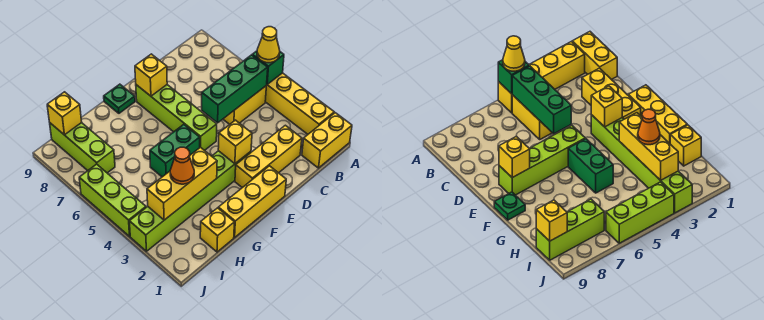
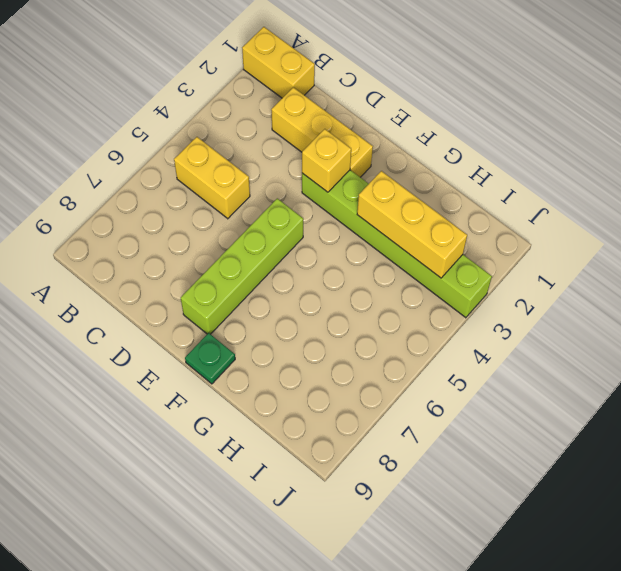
none -> yellow brick A2:A5 level 1
none -> yellow brick E1:G1 level 1
none -> green brick F5:G5 level 1

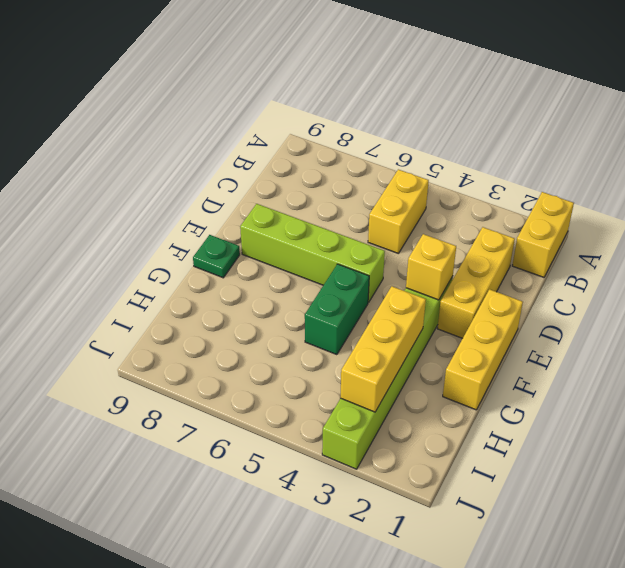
none -> yellow brick A2:A5 level 1
none -> yellow brick H1 level 1
none -> lime brick I7:I9 level 1

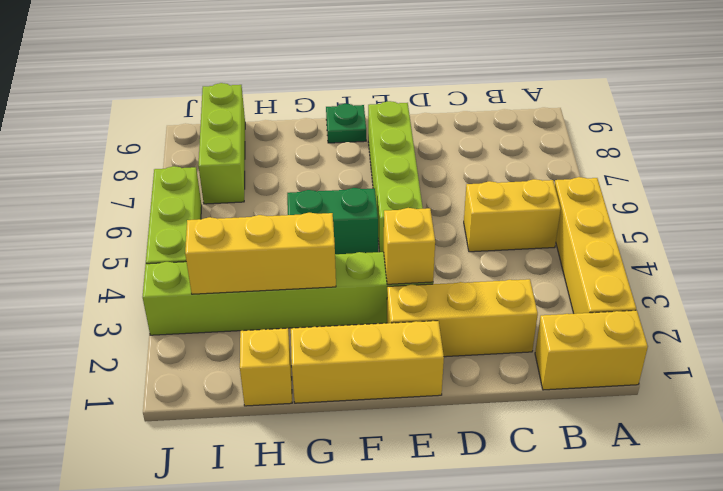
none -> green brick A5 level 2
none -> green brick B5:D5 level 2
none -> yellow brick E8 level 2

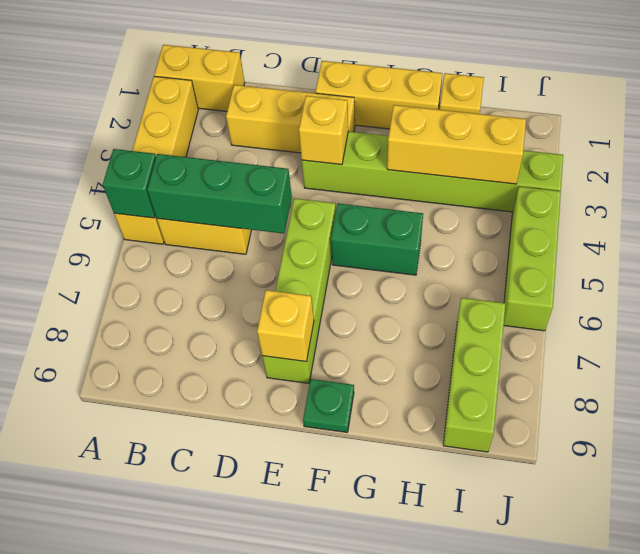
none -> yellow brick I9 level 2
none -> yellow cone A5 level 3
none -> orange cone H3 level 3

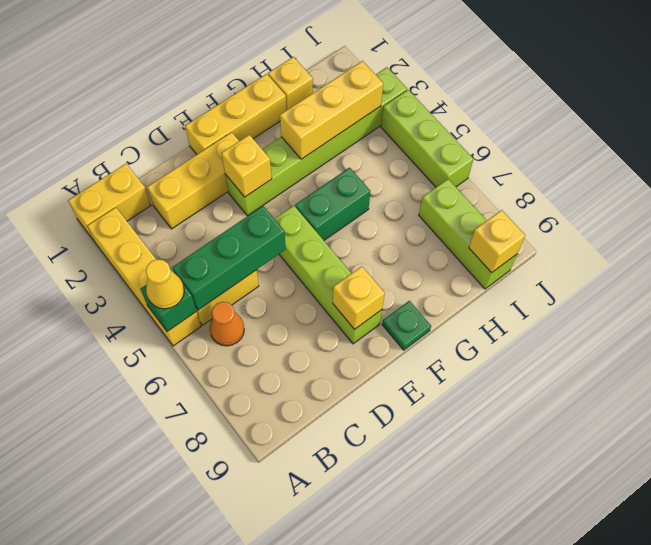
orange cone B6 level 1 -> orange cone H3 level 3

